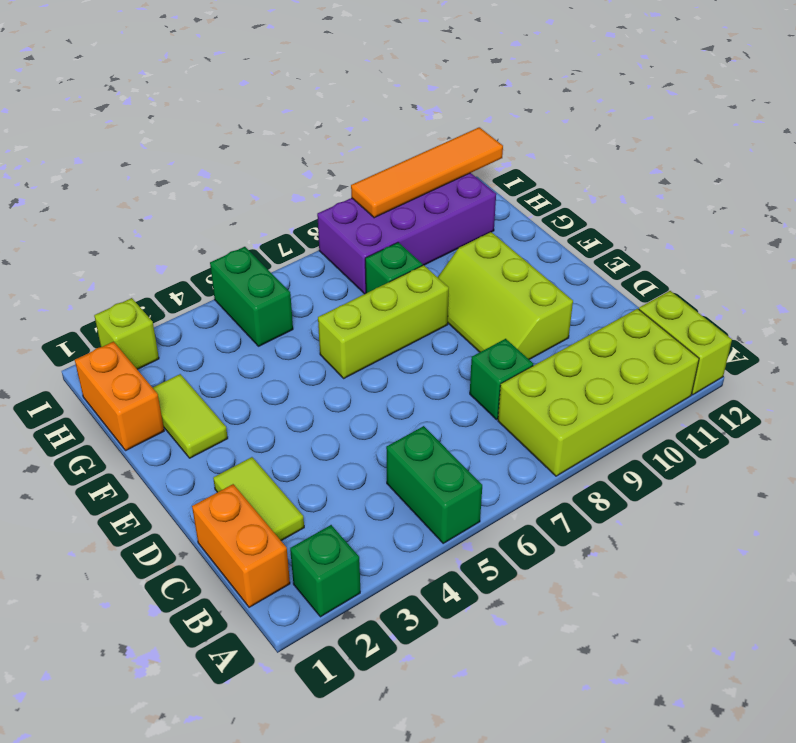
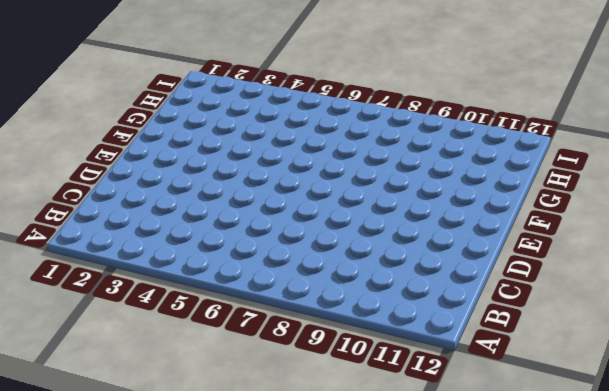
none -> green brick A2 level 1
none -> green brick A5:B5 level 1
none -> lime brick A8:B11 level 1

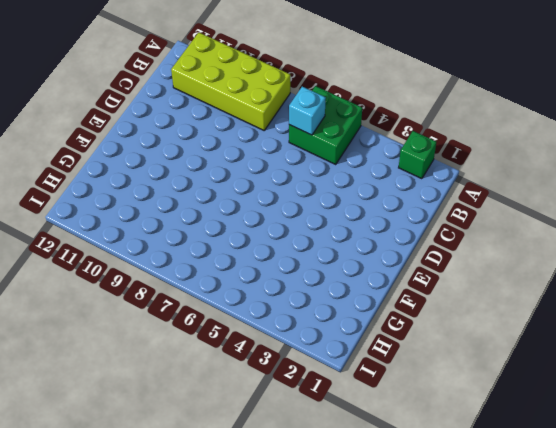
green brick A5:B6 level 1 -> green brick A5:B5 level 1
cyan brick B6 level 2 -> none
none -> lime brick A12:B12 level 1
none -> orange brick B1:C1 level 1
none -> lime tile C2:D2 level 1

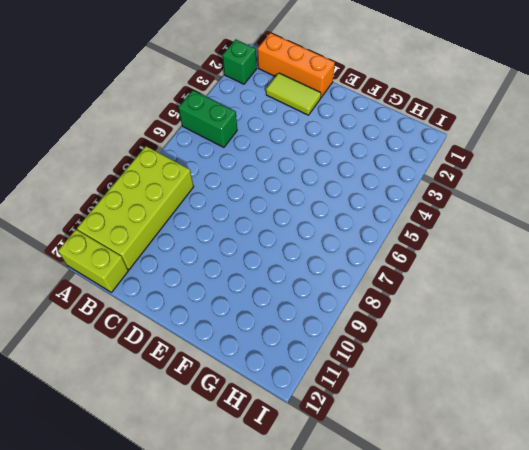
orange brick B1:D1 level 1 -> orange brick B1:C1 level 1
none -> green brick C8 level 1
none -> lime slope D9:F10 level 1 top 10
none -> lime tile F2:G2 level 1

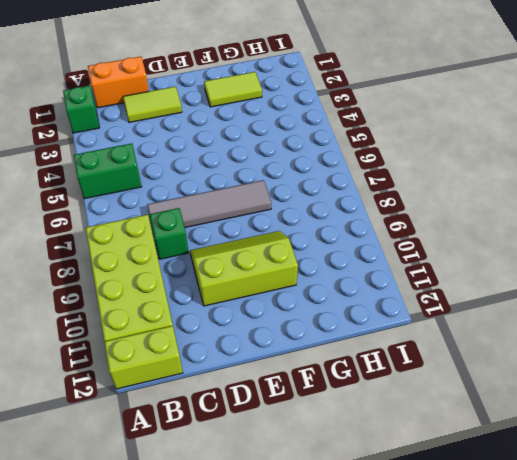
grey tile C7:F7 level 1 -> lime brick F6:F8 level 1
none -> orange brick G1:H1 level 1
none -> green brick G8 level 1
none -> green brick H5:I5 level 1

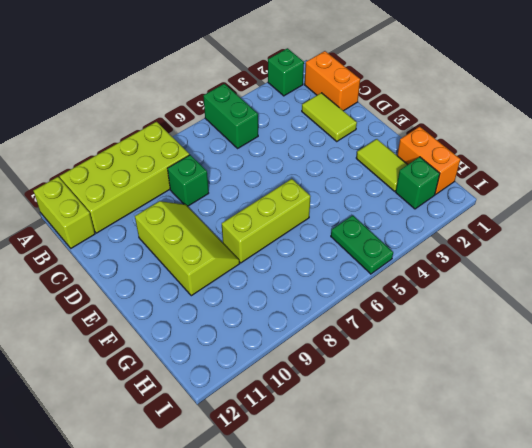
green brick H2 level 1 -> green brick G8 level 1
green plate H5:I5 level 1 -> green brick H5:I5 level 1
none -> purple brick H8:I11 level 1
none -> lime brick I2 level 1
none -> orange tile I9:I12 level 2

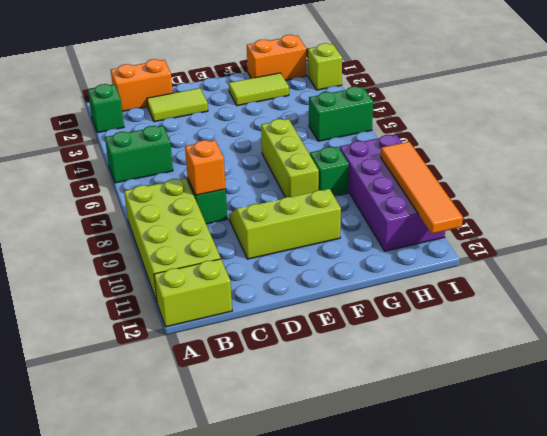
orange brick C8 level 2 -> none

